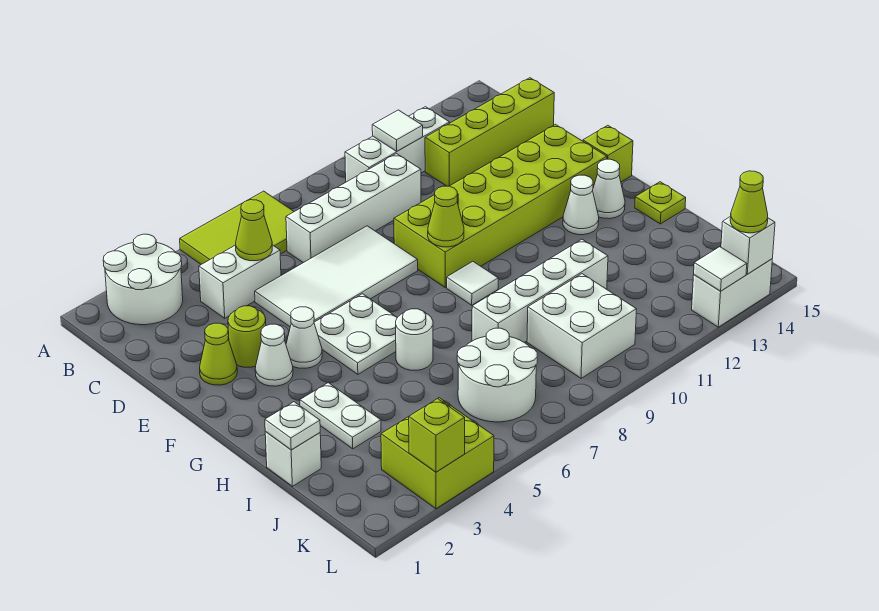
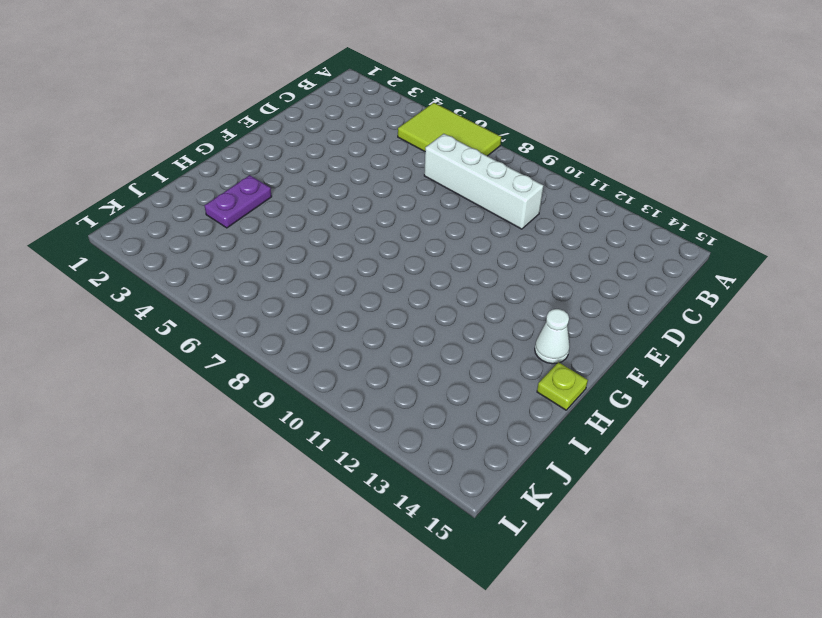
purple plate H3:I3 level 1 -> white plate H3:I3 level 1
none -> white round brick A2:B3 level 1
none -> white brick B10:B12 level 1
none -> white brick C4:C5 level 1
none -> lime brick C12:C15 level 1

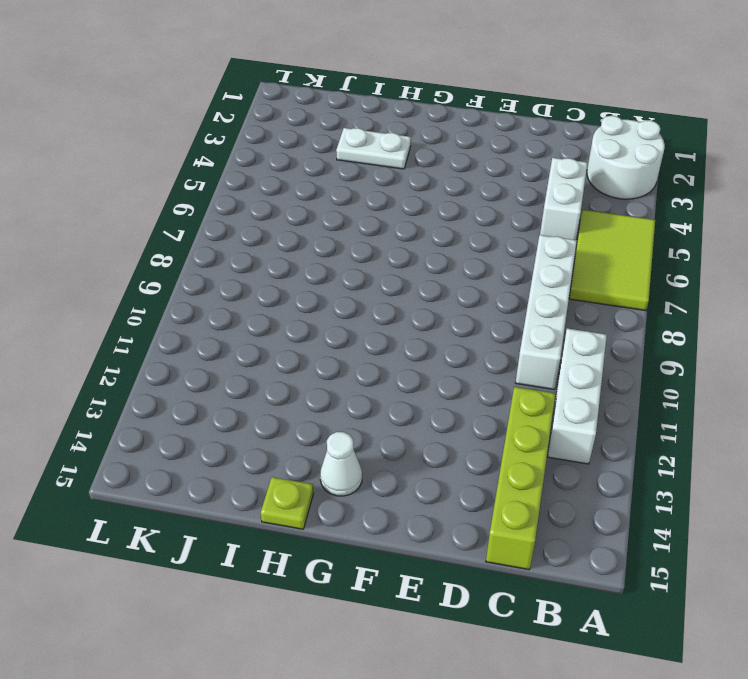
none -> white tile D5:E8 level 1
none -> lime cone E2 level 1
none -> lime round brick E3 level 1
none -> lime brick E9:F14 level 1

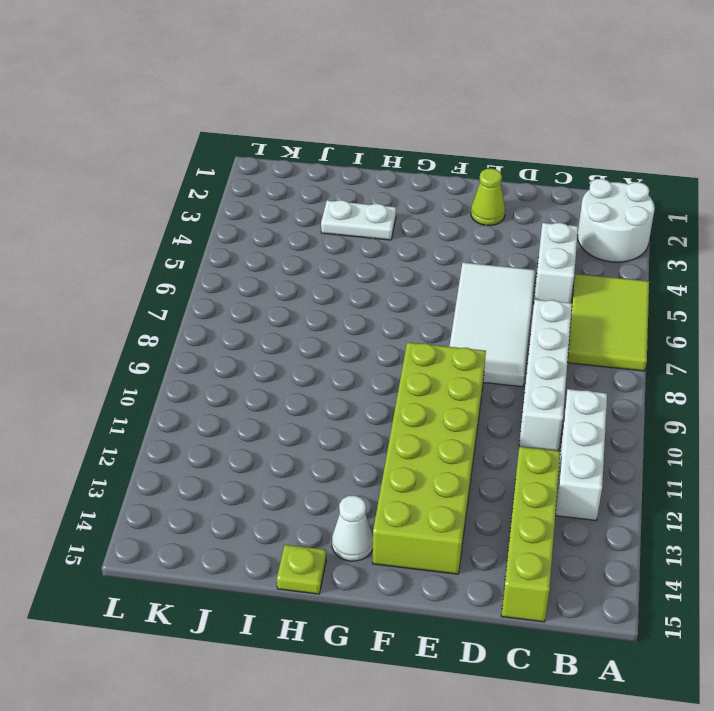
none -> lime round brick E3 level 1
none -> white cone F3 level 1
none -> white cone F4 level 1
none -> white plate F5:G6 level 1

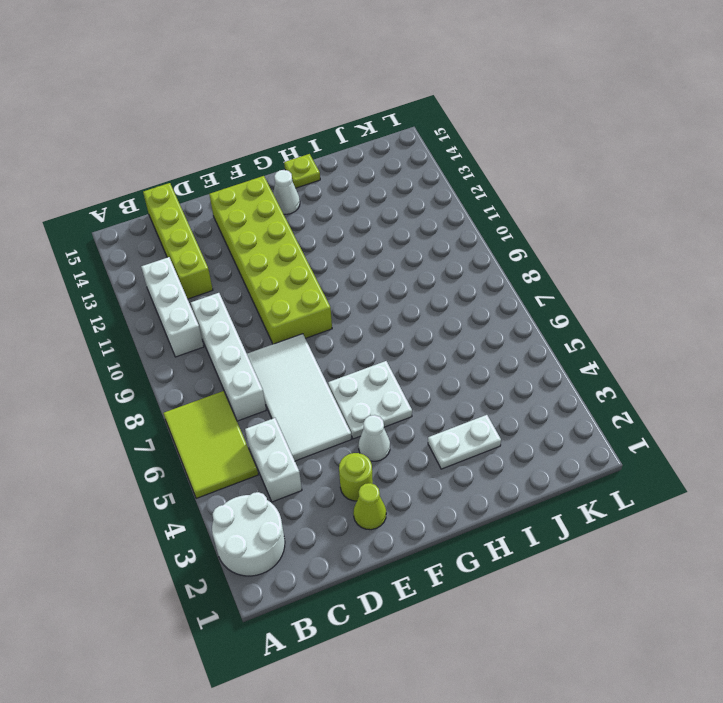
none -> white cone F3 level 1
none -> lime brick F15 level 1
none -> white tile G9 level 1
none -> white cone G13 level 1

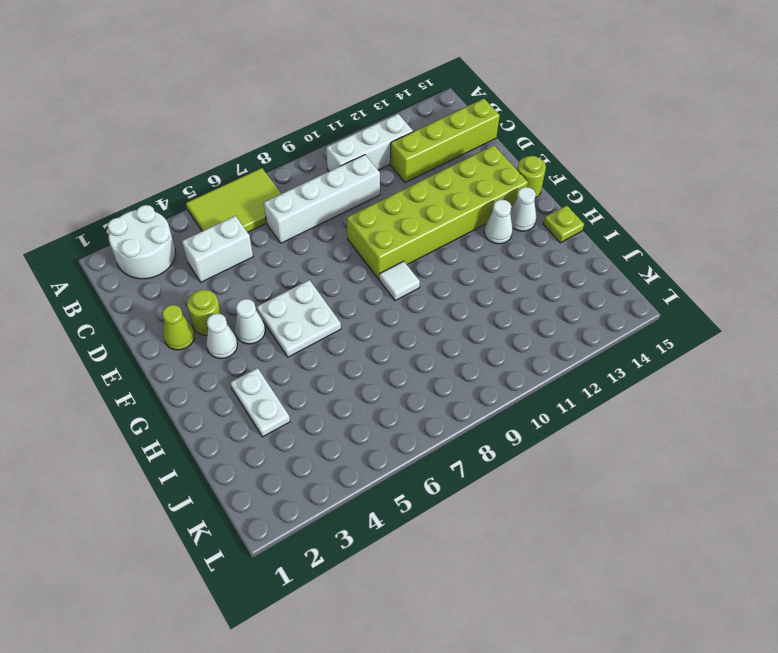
lime round brick F15 level 1 -> lime brick F15 level 1
none -> white tile D5:E8 level 1
none -> white round brick H6 level 1
none -> white brick I1 level 1
none -> white brick I8:I11 level 1

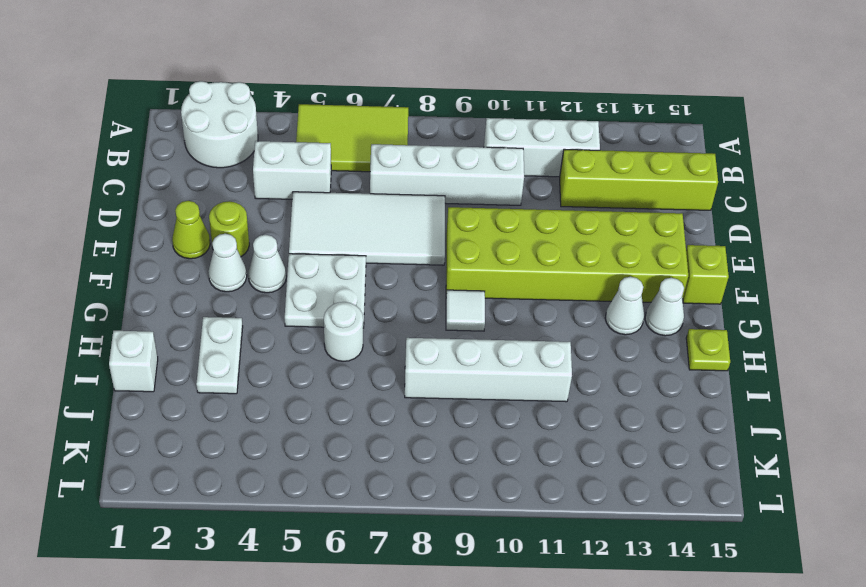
none -> white round brick J6:K7 level 1
none -> white brick J9:K10 level 1
none -> lime brick K3:L4 level 1
none -> white brick L13:L14 level 1

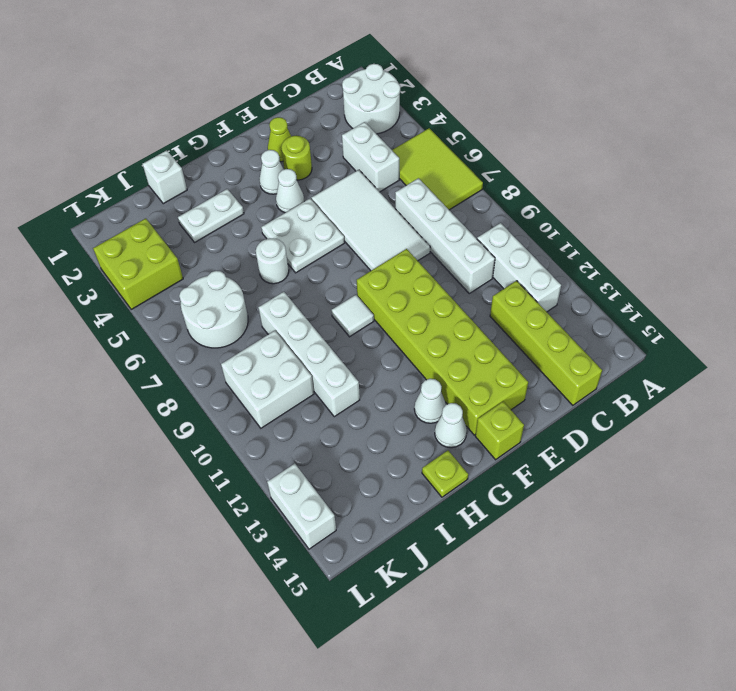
none -> white tile B11 level 2
none -> lime cone C5 level 2
none -> lime cone F9 level 2
none -> white plate I1 level 2

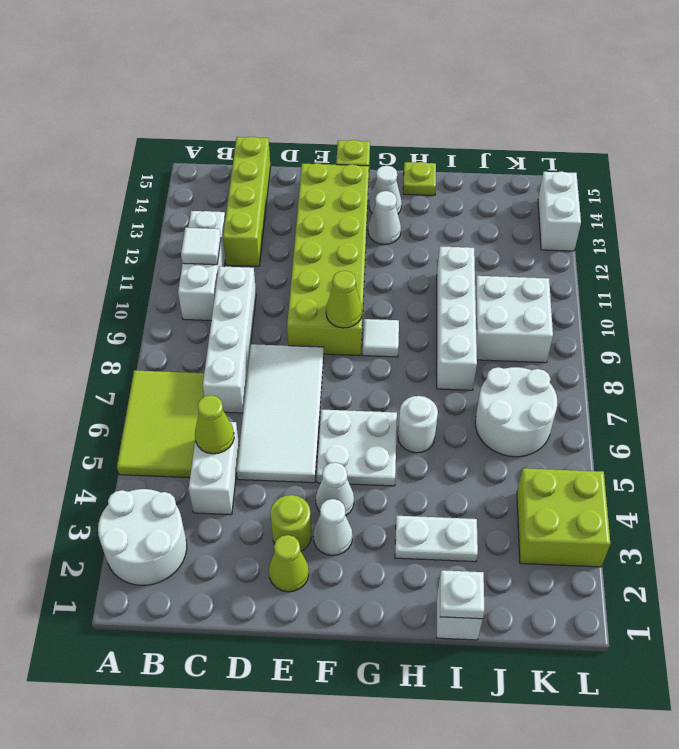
none -> lime brick L3 level 2
none -> white tile L13 level 2
none -> white brick L14 level 2
none -> lime cone L14 level 3

